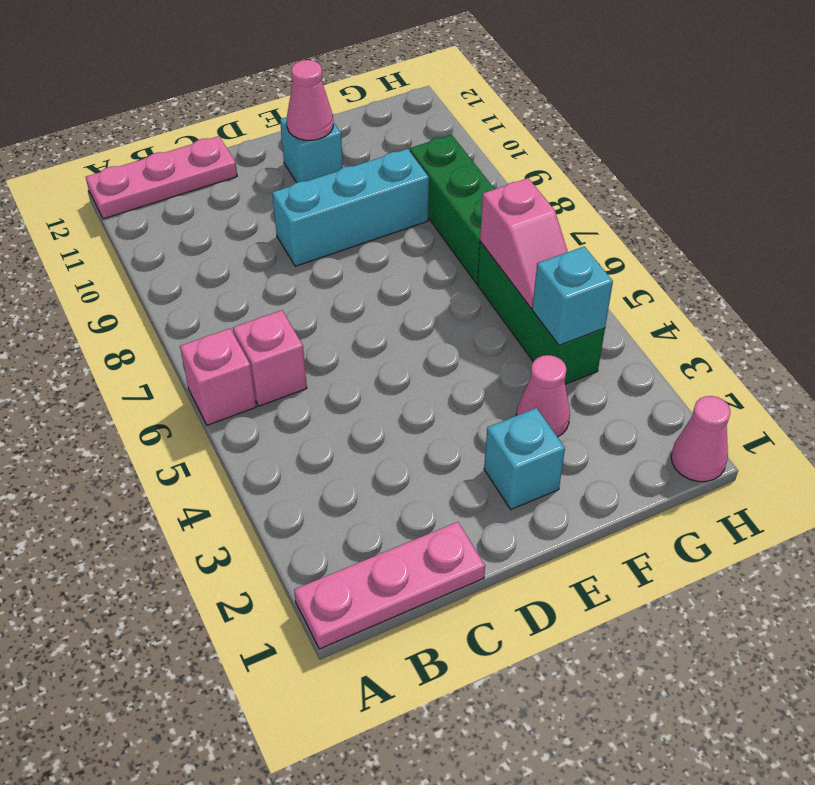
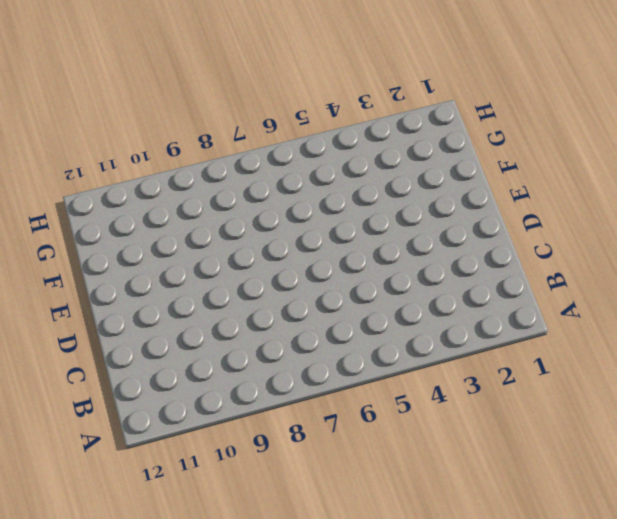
none -> pink plate A1:C1 level 1
none -> pink brick A6 level 1
none -> pink plate A12:C12 level 1

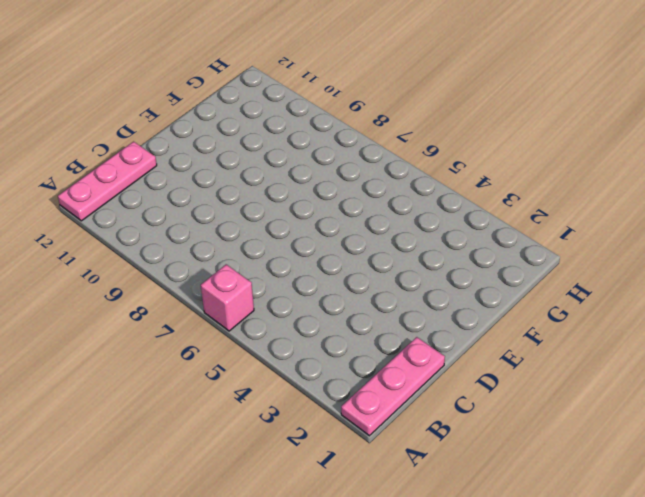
none -> pink brick B6 level 1
none -> cyan brick D9:F9 level 1
none -> cyan brick E2 level 1

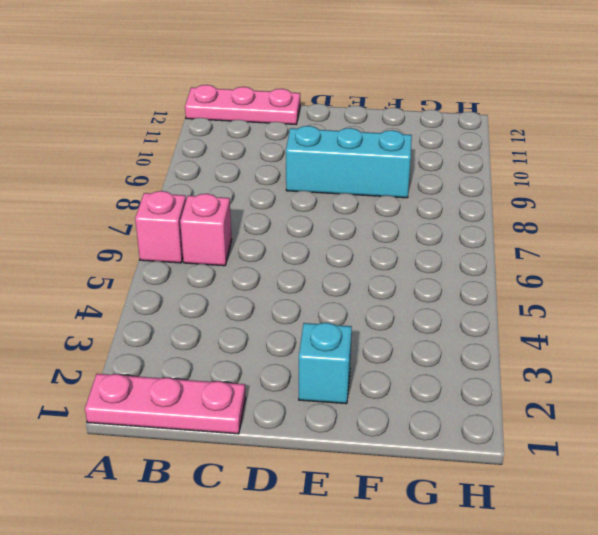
none -> cyan brick E11 level 1
none -> pink cone F3 level 1
none -> green brick G4:G6 level 1

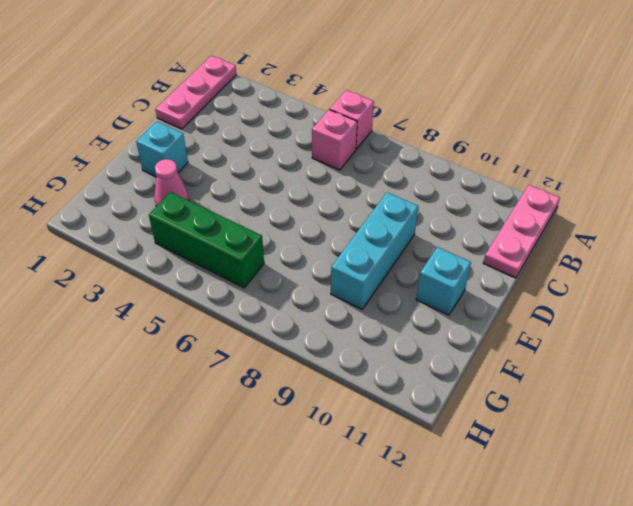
none -> green brick G7:G9 level 1
none -> pink cone H1 level 1
none -> pink cone E11 level 2

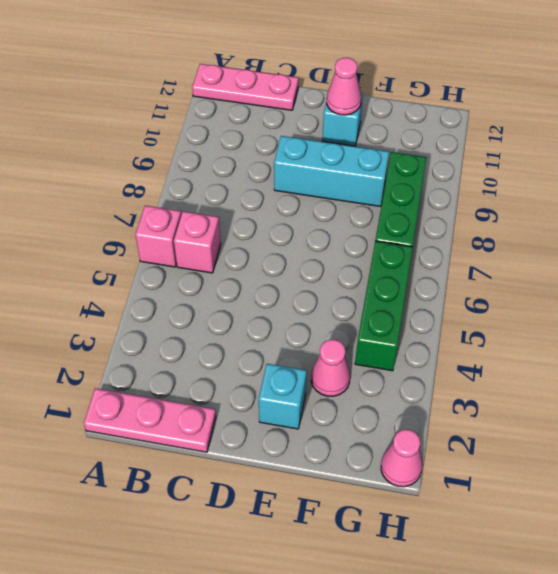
none -> cyan brick G4 level 2
none -> pink slope G5:G6 level 2 top 6

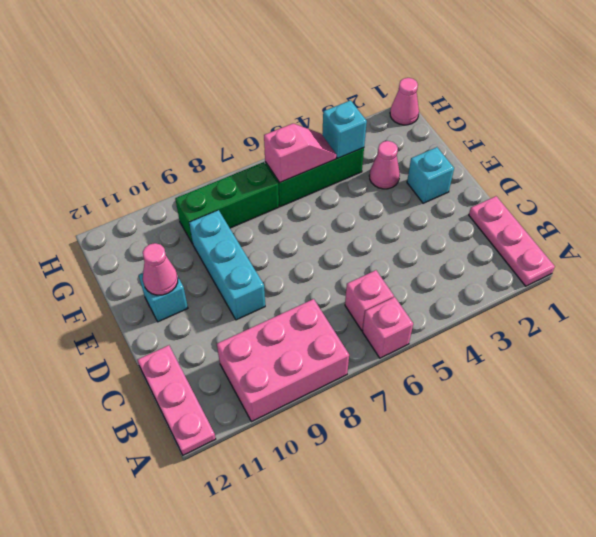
pink brick A8:B10 level 1 -> none

